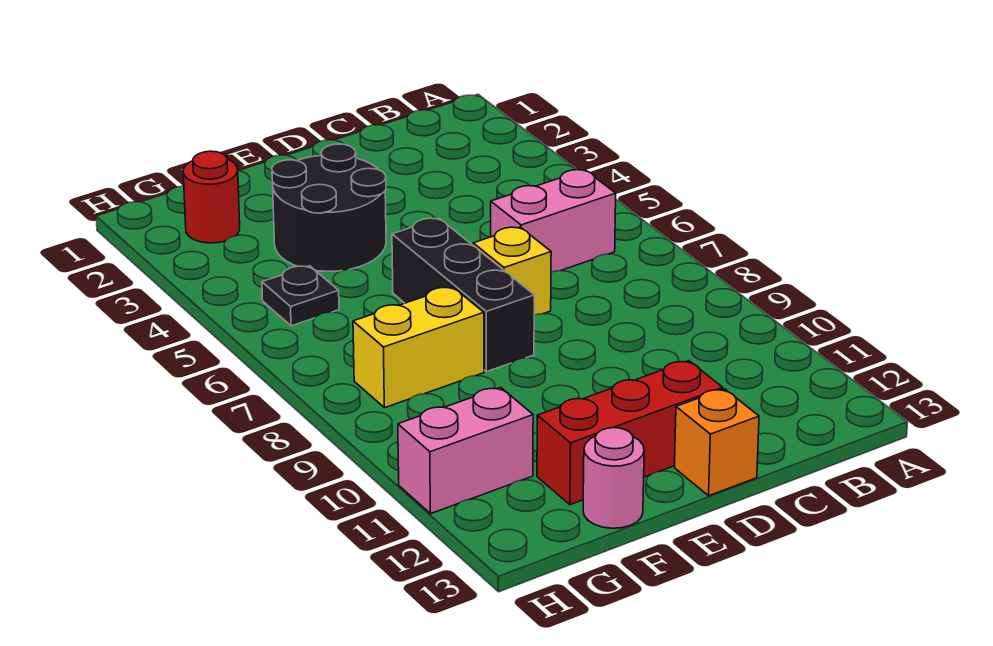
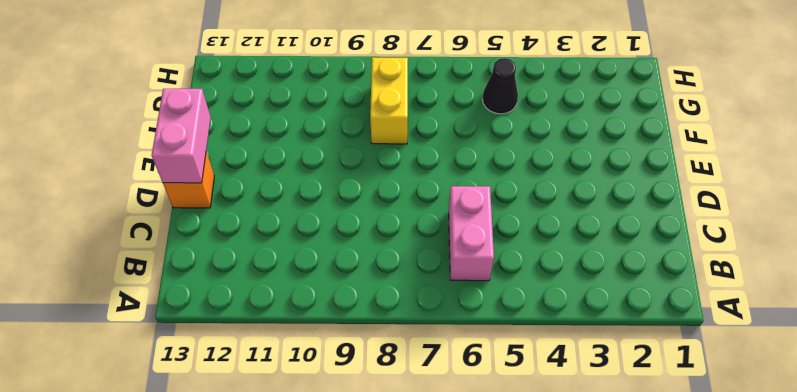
pink brick D13:E13 level 2 -> pink brick G11:H11 level 1
black cone G5 level 1 -> black plate G5 level 1
none -> yellow brick D7 level 1
none -> red brick D12:F12 level 1

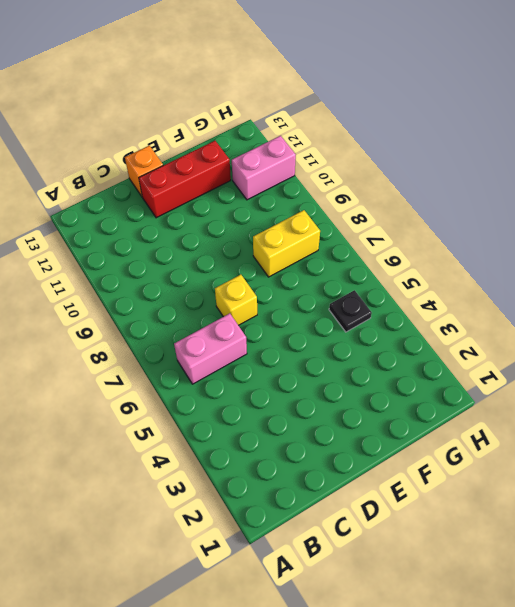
none -> black round brick E3:F4 level 1
none -> black brick E6:E8 level 1

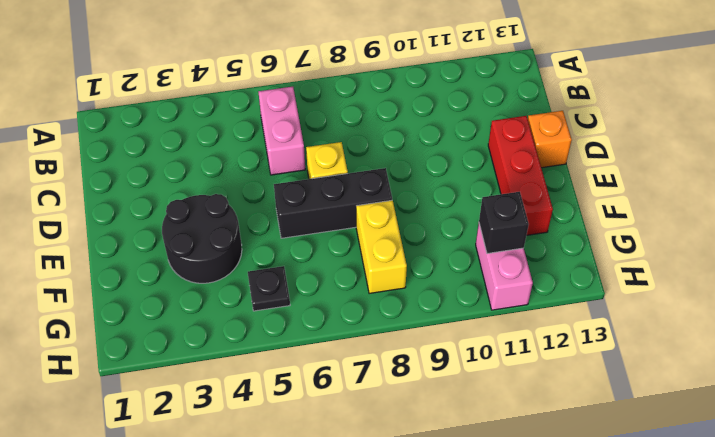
black brick G11 level 2 -> none
none -> pink round brick F13 level 1
none -> red round brick G2 level 1

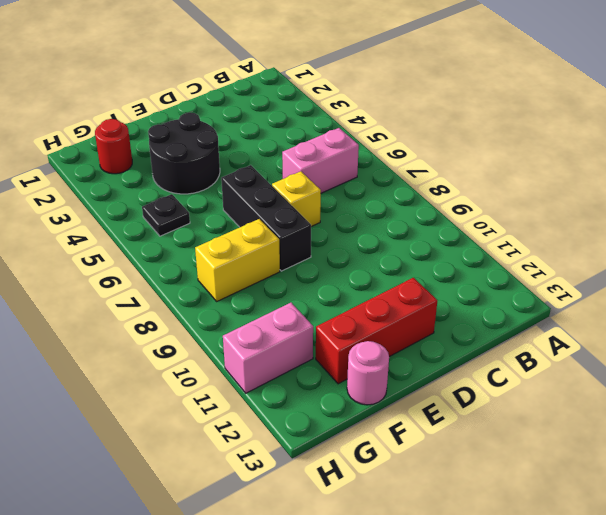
none -> orange brick D13 level 1

